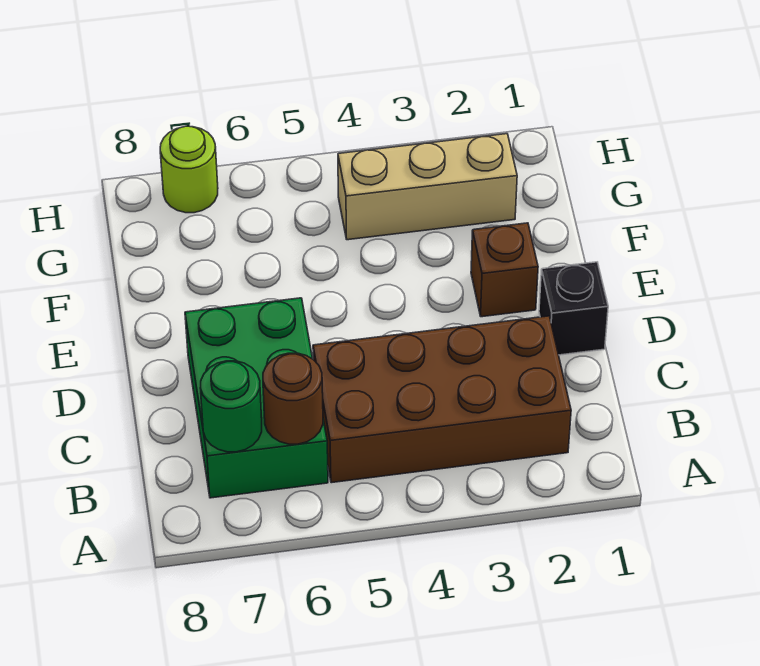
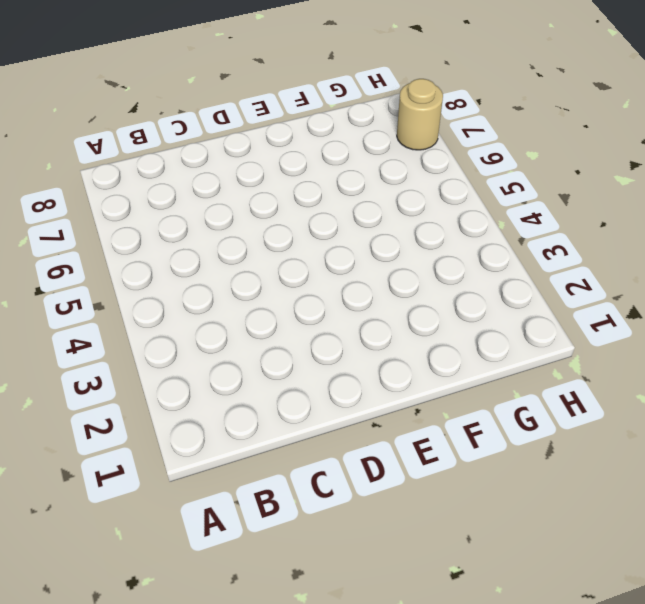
tan round brick H7 level 1 -> lime round brick H7 level 1
none -> brown brick B2:C5 level 1
none -> green brick B6:D7 level 1

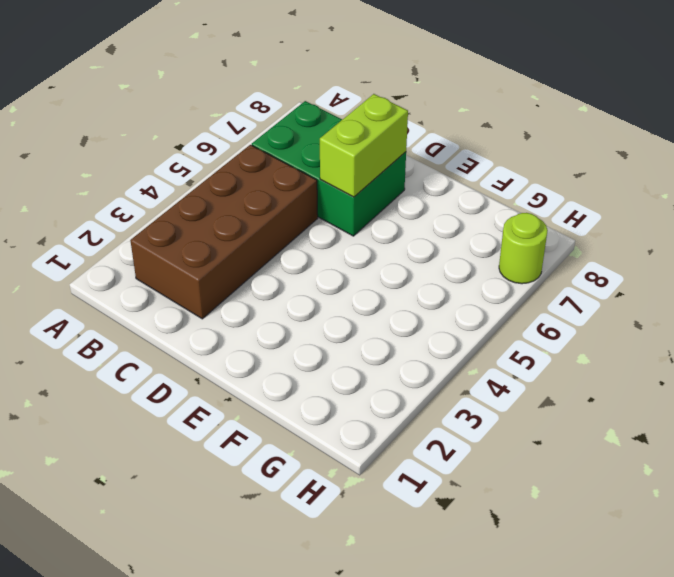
lime brick D6:D7 level 2 -> none
none -> black brick D1 level 1
none -> brown brick E2 level 1

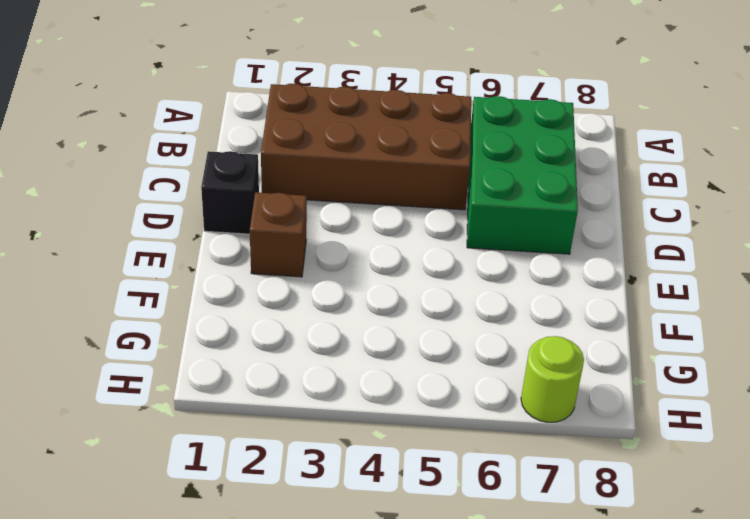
none -> tan brick G2:G4 level 1
none -> brown round brick B6 level 2

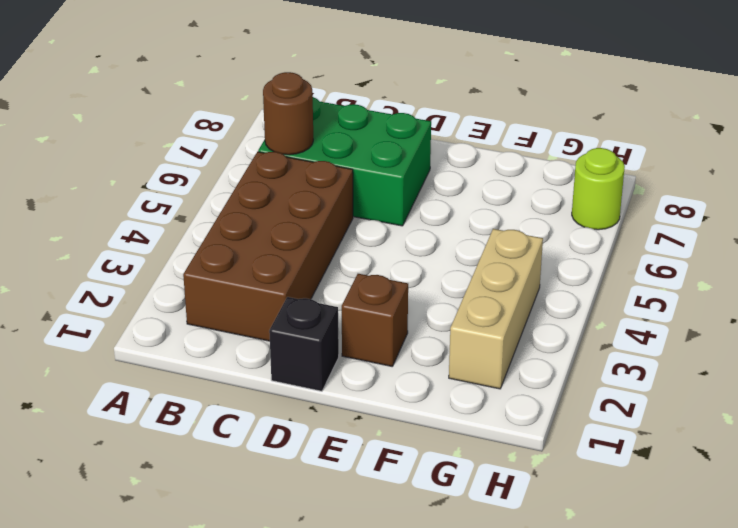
none -> green round brick B7 level 2

